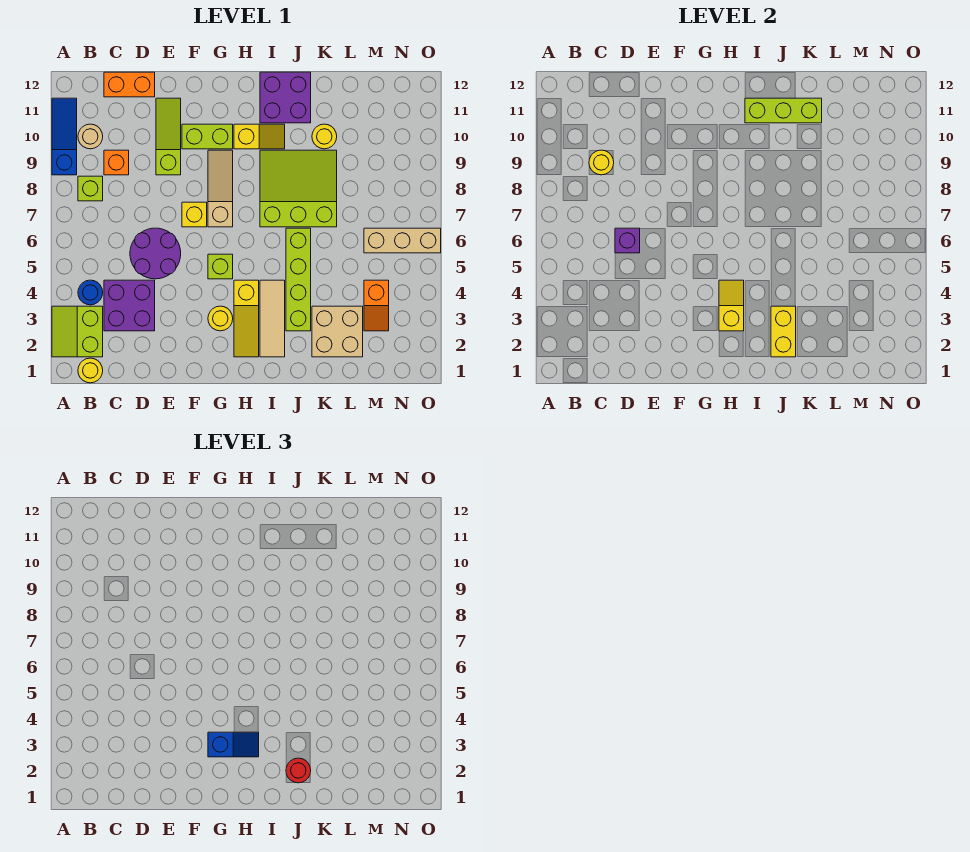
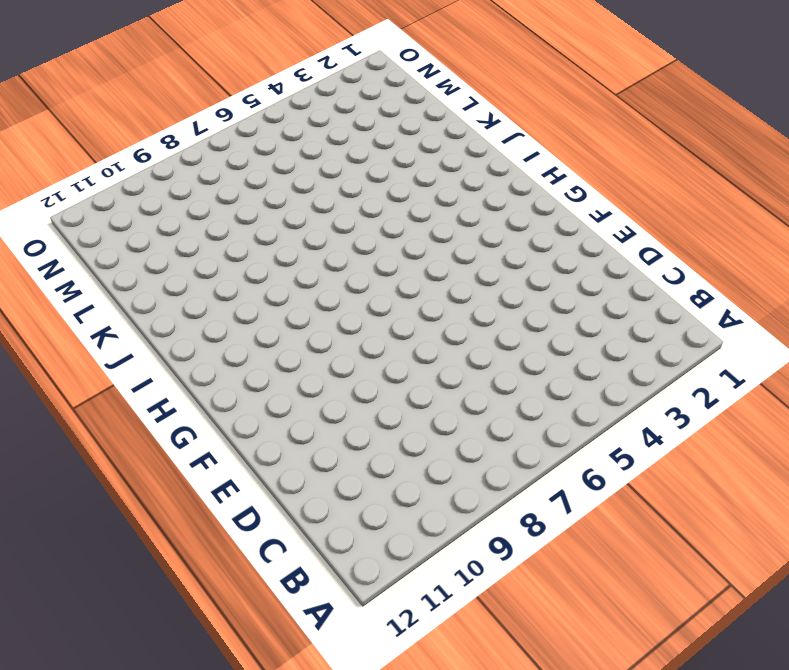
none -> lime slope A2:B3 level 1 top B
none -> blue slope A9:A11 level 1 top 9
none -> yellow round brick B1 level 1
none -> blue round brick B4 level 1

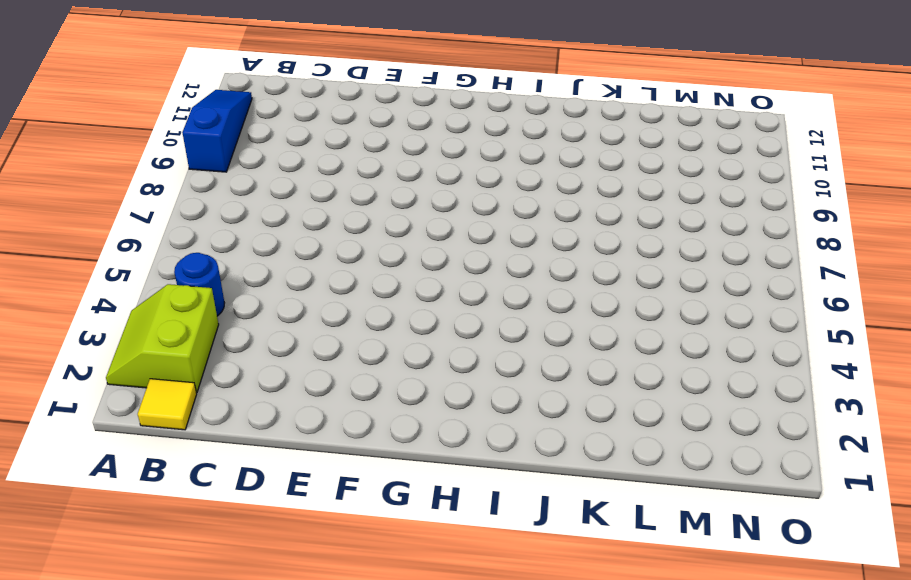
yellow tile B1 level 1 -> yellow round brick B1 level 1
none -> lime brick B8 level 1
none -> tan round brick B10 level 1
none -> purple brick C3:D4 level 1
none -> orange brick C9 level 1

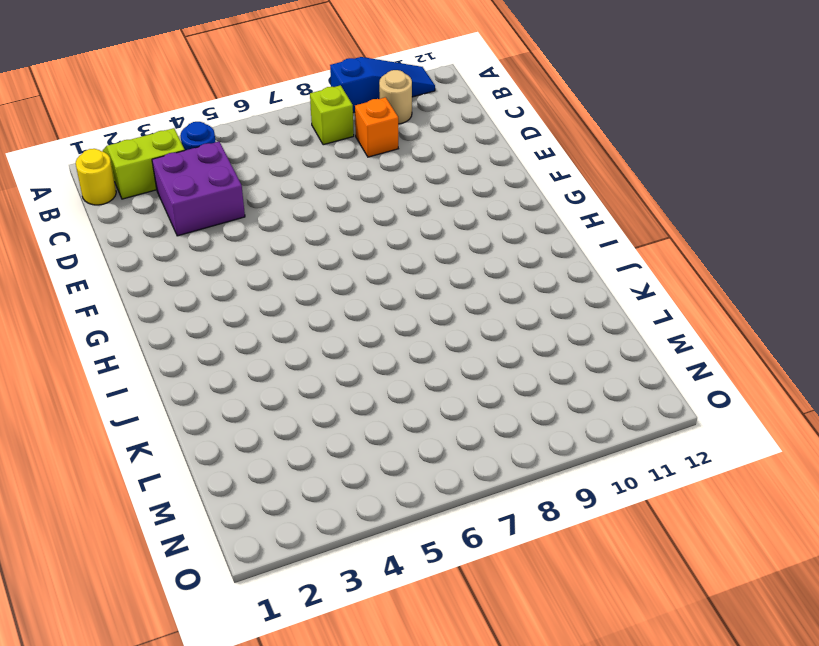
none -> orange brick C12:D12 level 1
none -> purple round brick D5:E6 level 1
none -> lime slope E9:E11 level 1 top 9
none -> yellow brick F7 level 1

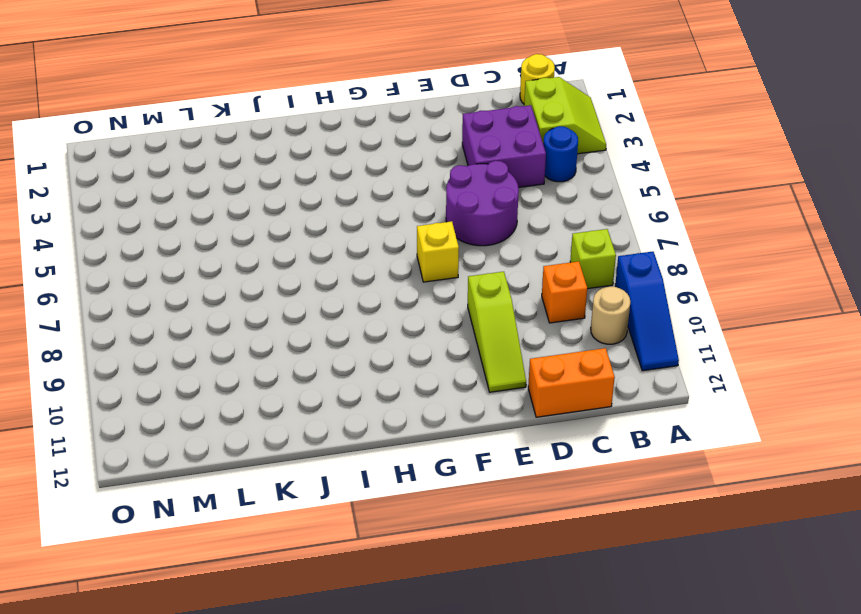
none -> lime brick F10:G10 level 1
none -> yellow round brick G3 level 1
none -> lime brick G5 level 1
none -> tan slope G7:G9 level 1 top 7

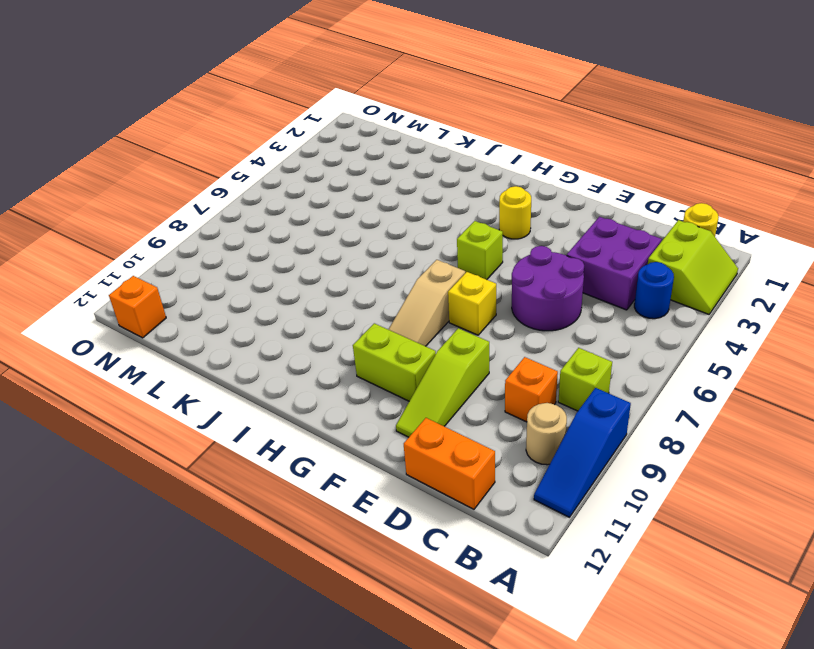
orange brick N12 level 1 -> none
none -> yellow slope H2:H4 level 1 top 4
none -> yellow slope H10:I10 level 1 top H
none -> tan tile I2:I4 level 1
none -> lime slope I7:K9 level 1 top 7

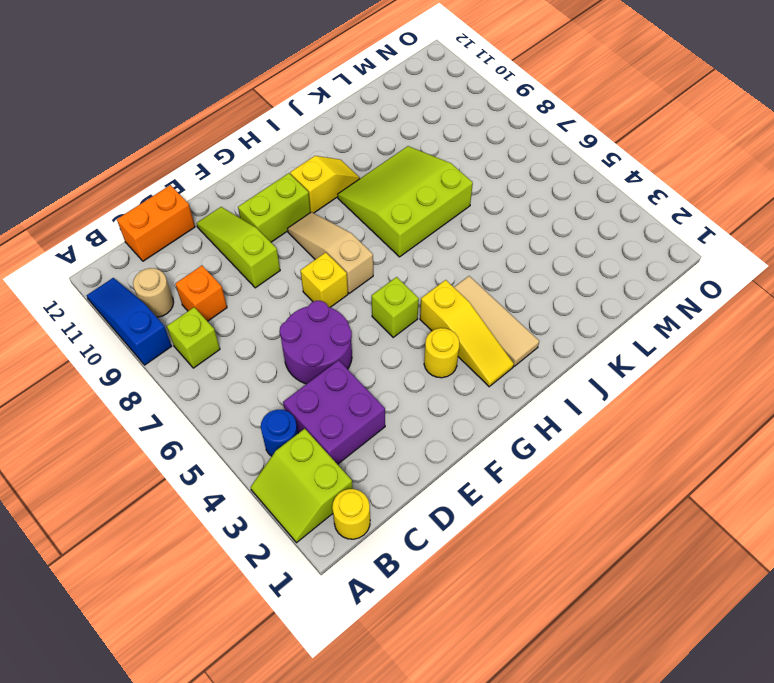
none -> purple brick I11:J12 level 1
none -> lime brick J3:J6 level 1
none -> tan brick K2:L3 level 1
none -> yellow round brick K10 level 1

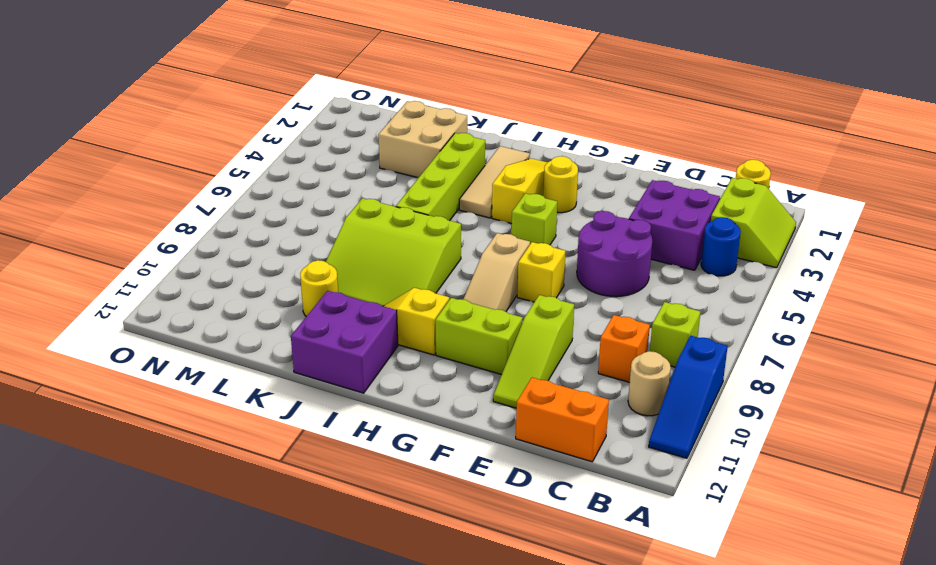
none -> orange slope M3:M4 level 1 top 4
none -> tan brick M6:O6 level 1
none -> yellow round brick C9 level 2
none -> purple brick D6 level 2

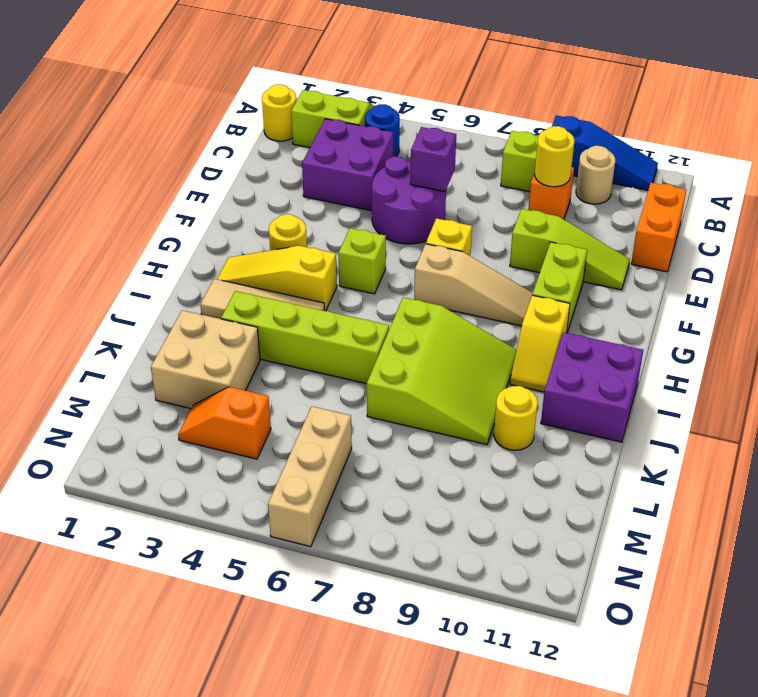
none -> yellow slope H3:H4 level 2 top 3
none -> lime brick I11:K11 level 2
none -> yellow brick J2:J3 level 2
none -> blue slope G3:H3 level 3 top G

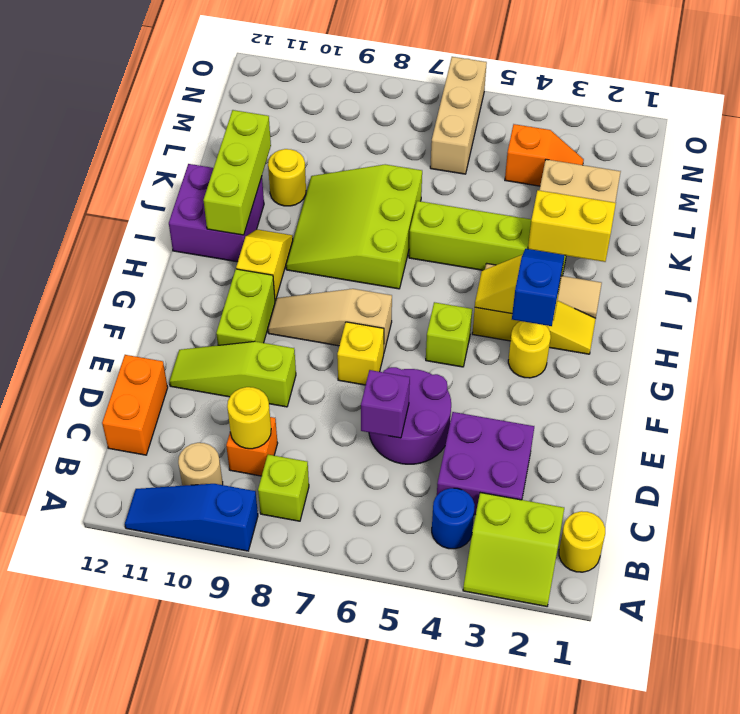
none -> red round brick J2 level 3

